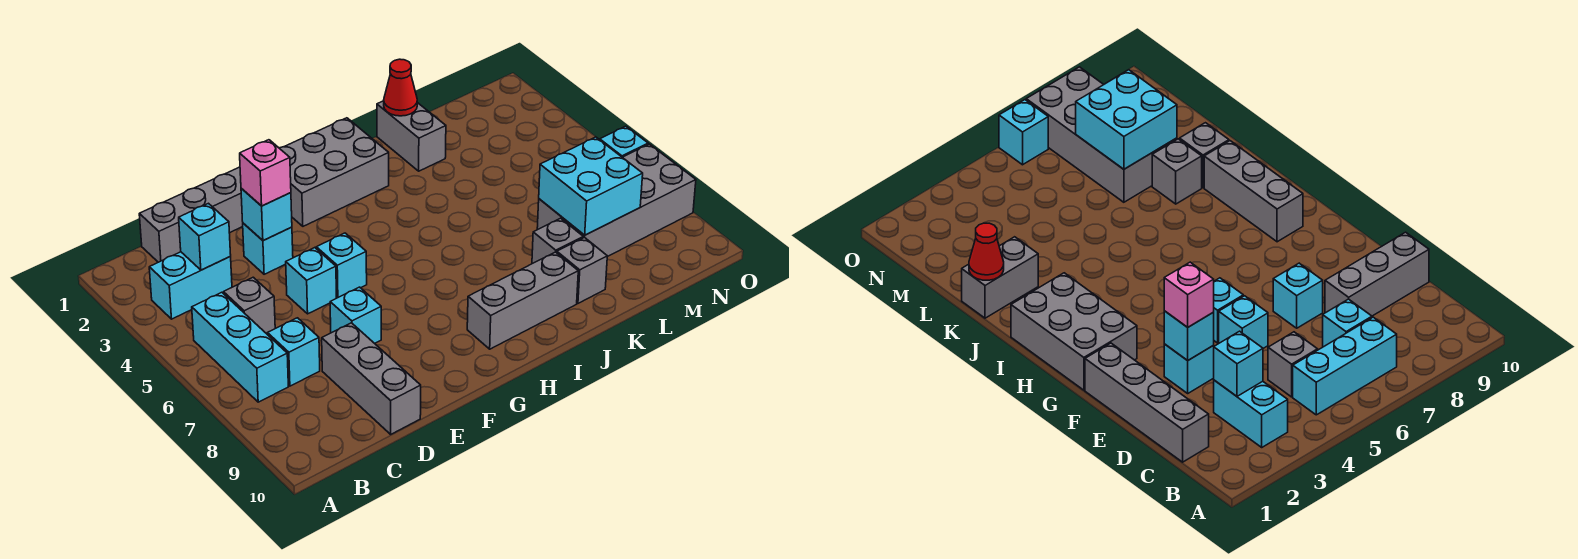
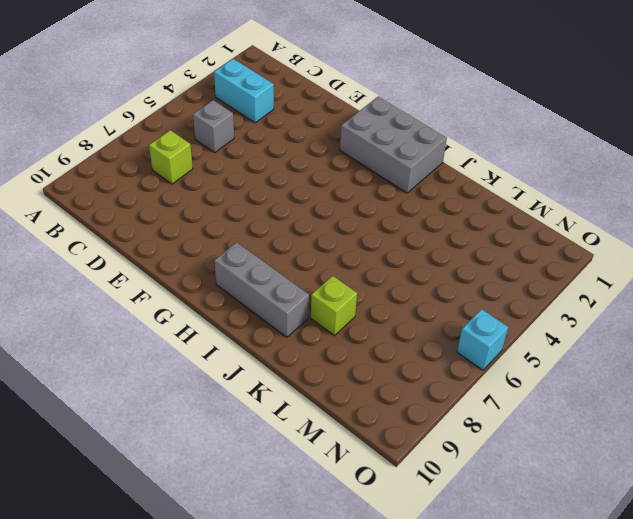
lime brick C7 level 1 -> cyan brick C7 level 1
lime brick K8 level 1 -> grey brick K8 level 1
none -> cyan brick B5:B7 level 1
none -> grey brick C1:F1 level 1
none -> grey brick D8:D10 level 1

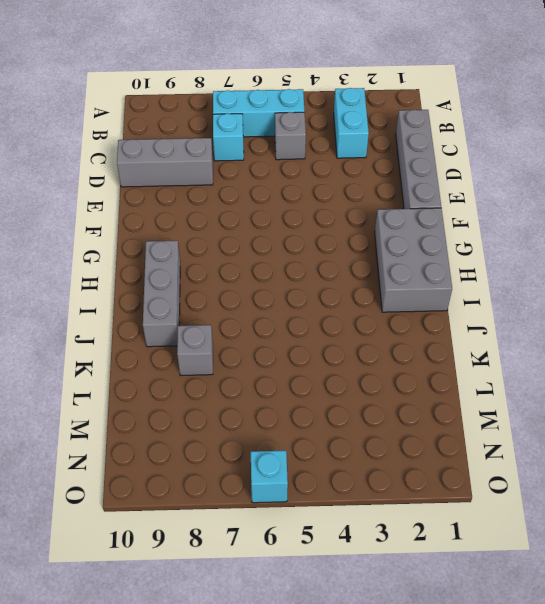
none -> cyan brick E3 level 1
none -> cyan brick E5 level 1
none -> cyan brick E7 level 1

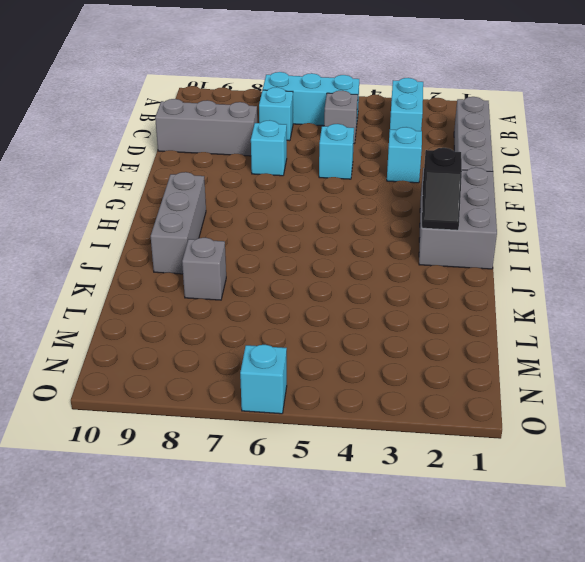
black slope H2:I2 level 2 top H -> none
none -> cyan brick F5 level 1
none -> grey brick K1:K2 level 1
none -> grey brick K9 level 1

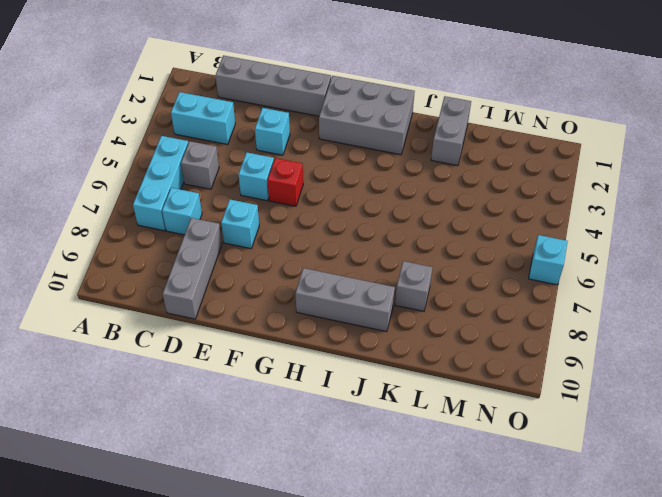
red brick F5 level 1 -> cyan brick F5 level 1
none -> grey brick K9 level 1
none -> grey brick L7:O8 level 1
none -> cyan brick C3 level 2

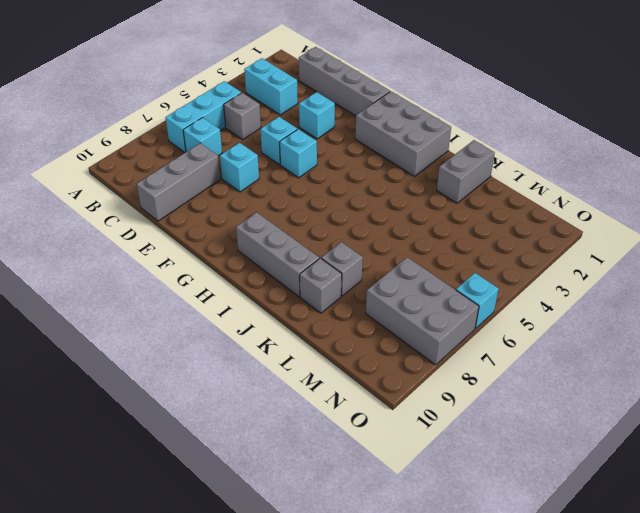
grey brick M7:O8 level 1 -> grey brick L7:O8 level 1
none -> cyan brick C3 level 2
none -> cyan brick E3 level 2
none -> red cone K1 level 2

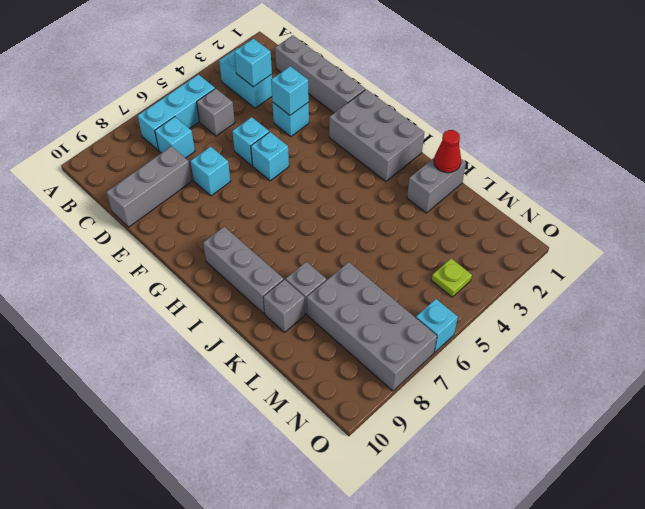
lime plate N4 level 1 -> none
none -> cyan brick L7:M8 level 2
none -> pink brick E3 level 3

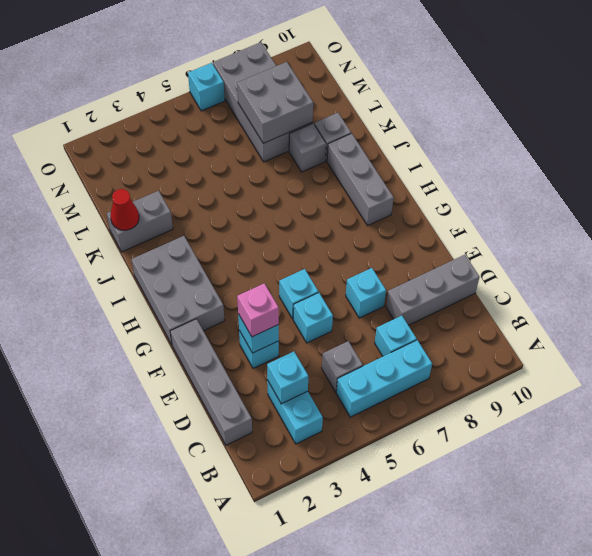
grey brick L7:M8 level 2 -> cyan brick L7:M8 level 2

